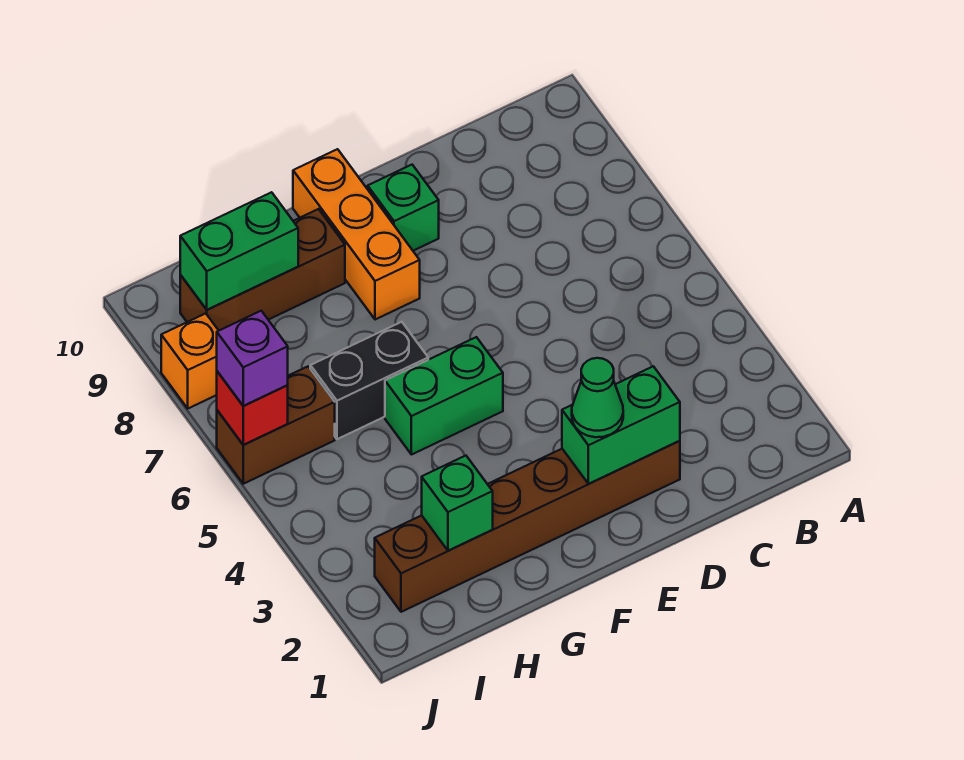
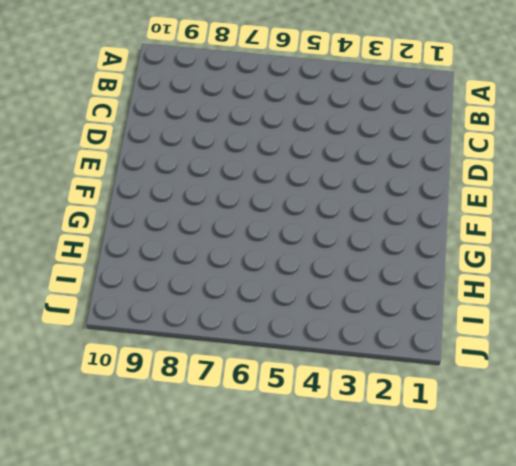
none -> brown brick D2:I2 level 1
none -> green brick E9 level 1
none -> green brick F5:G5 level 1

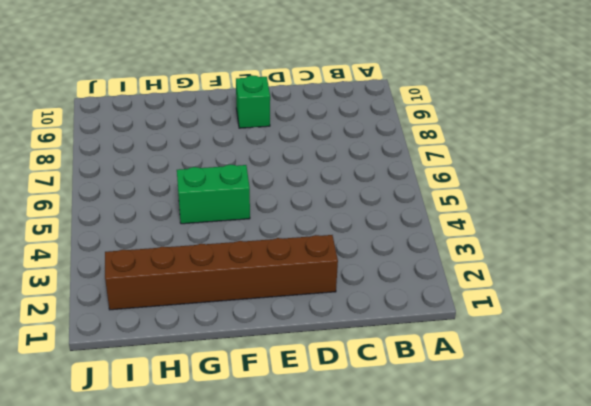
none -> orange brick F8:F10 level 1
none -> black brick G6:H6 level 1
none -> brown brick G9:I9 level 1

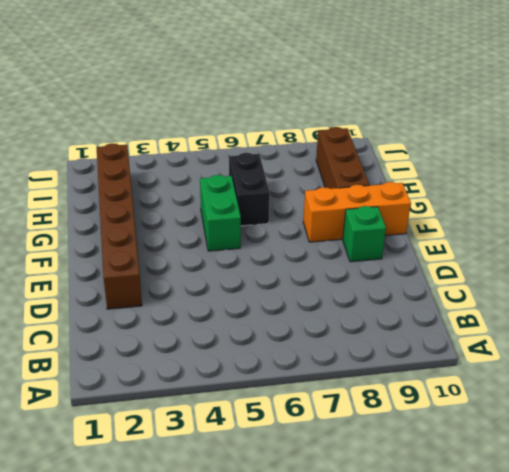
none -> brown brick I6:J6 level 1
none -> orange brick J8 level 1
none -> green brick D2:E2 level 2

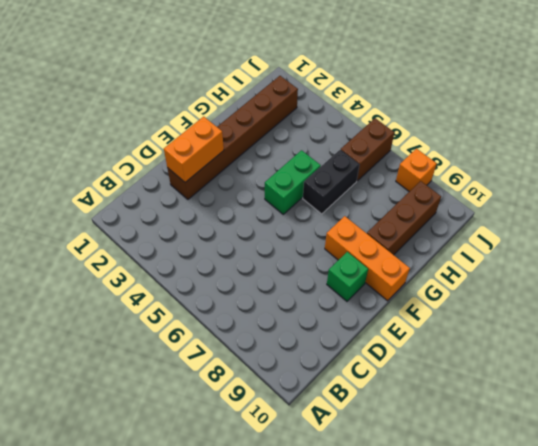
orange brick D2:E2 level 2 -> green brick D2:E2 level 2
none -> green brick H2 level 2
none -> green brick H9:I9 level 2
none -> red brick J6 level 2

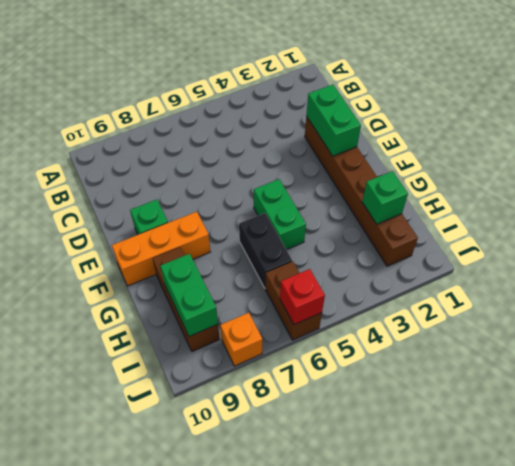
none -> green cone E2 level 3
none -> purple brick J6 level 3

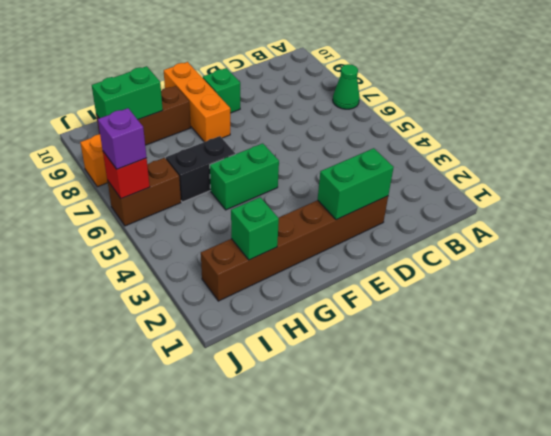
green cone A7 level 1 -> green cone E2 level 3

